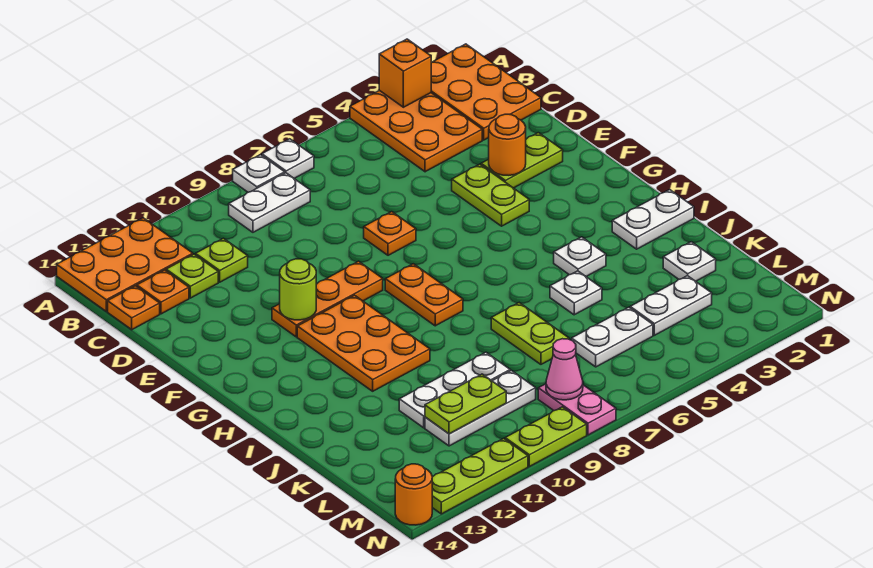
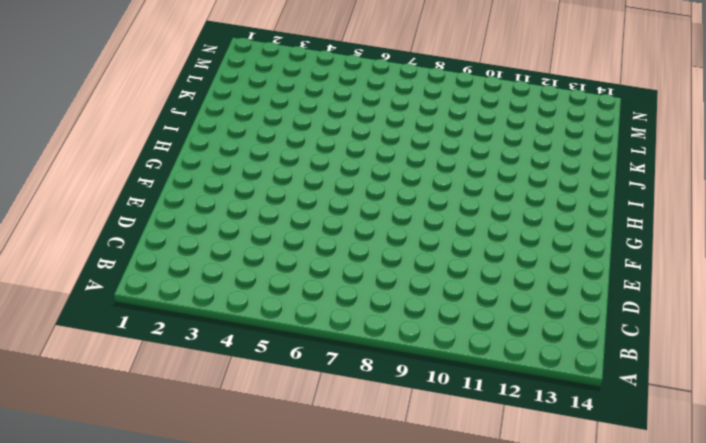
none -> orange plate A1:C2 level 1
none -> orange plate A3:C4 level 1
none -> white plate A7 level 1
none -> white plate A8 level 1

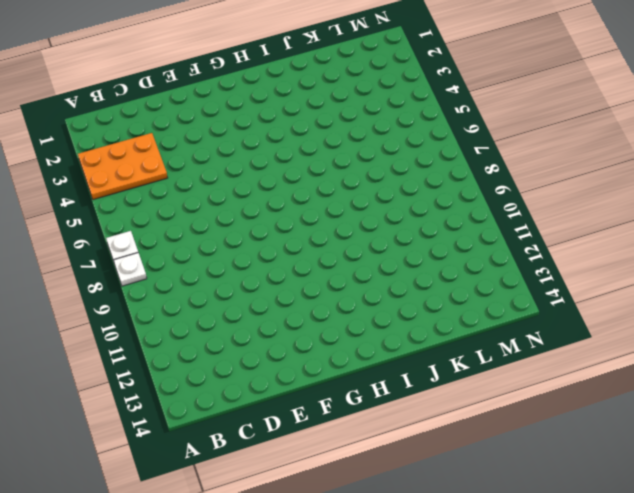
none -> orange plate A1:C2 level 1
none -> orange plate A12:B14 level 1
none -> white plate B8:B9 level 1
none -> lime plate C11 level 1

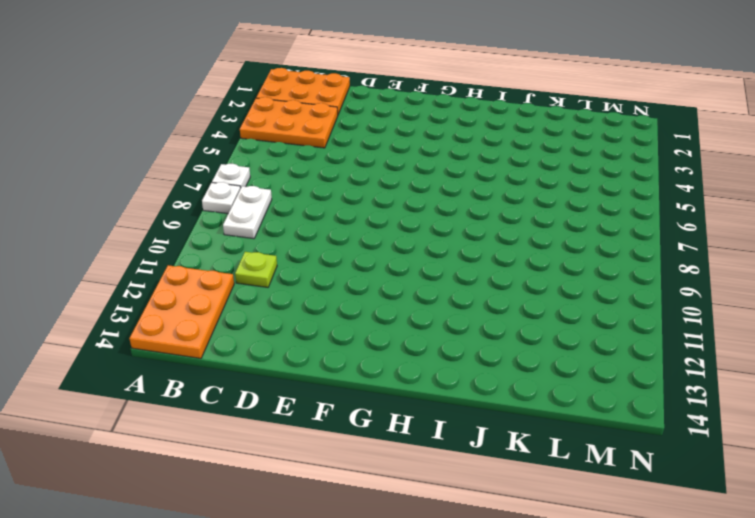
none -> lime plate C12 level 1
none -> orange plate C13 level 1
none -> orange plate C14 level 1
none -> lime plate E2:E3 level 1

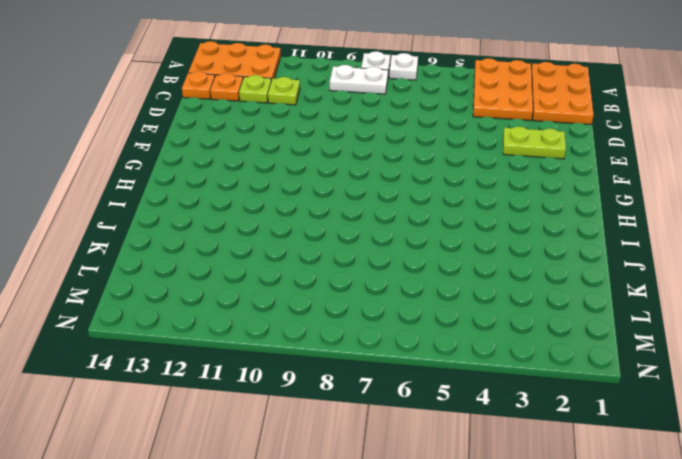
none -> lime plate E4:F4 level 1
none -> orange plate E7 level 1
none -> orange plate F9:F11 level 1
none -> orange plate G8:H8 level 1

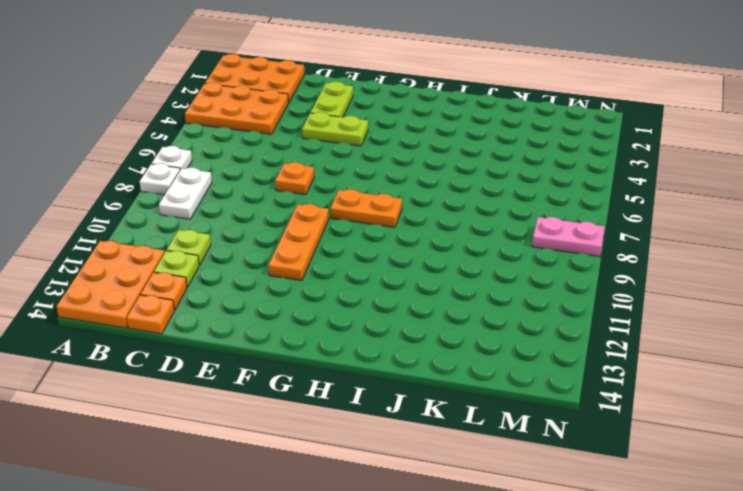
none -> orange plate G10:I11 level 1
none -> white plate I1:I2 level 1
none -> white plate I4 level 1
none -> white plate J5 level 1

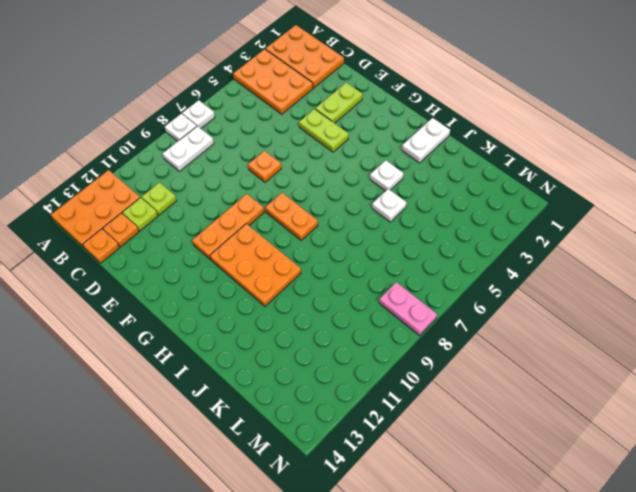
none -> lime plate J7:K7 level 1
none -> white plate K2 level 1
none -> white plate K9:K11 level 1
none -> white plate L3:L4 level 1

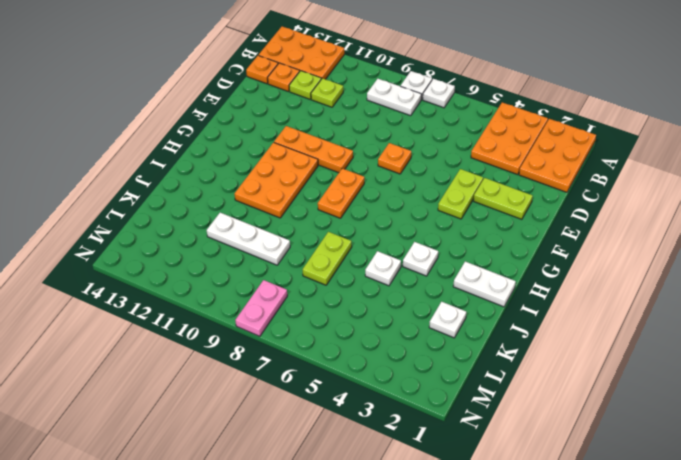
none -> white plate L3:L4 level 1
none -> white plate L5:L6 level 1
none -> white plate L9:L11 level 1
none -> lime plate N9:N10 level 1

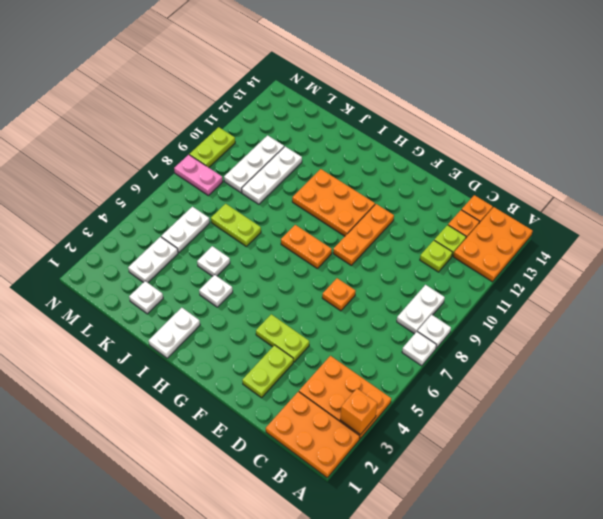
none -> lime plate N11:N13 level 1
none -> orange round brick N14 level 1
none -> orange round brick E3 level 2
none -> lime round brick F11 level 2

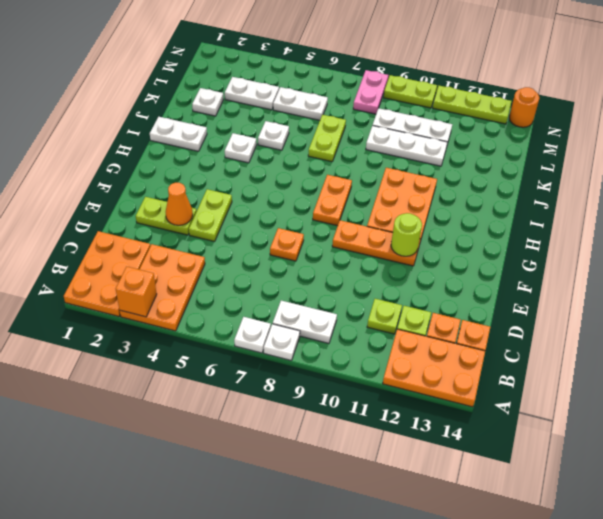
orange cone E3 level 2 -> orange round brick E3 level 2
none -> lime plate L10:L11 level 2
none -> pink cone M8 level 2

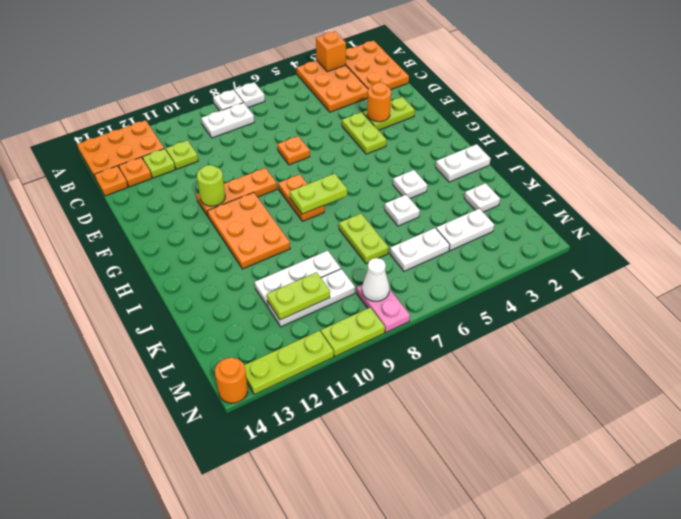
lime plate H7:H8 level 2 -> none
white cone M8 level 2 -> pink cone M8 level 2

